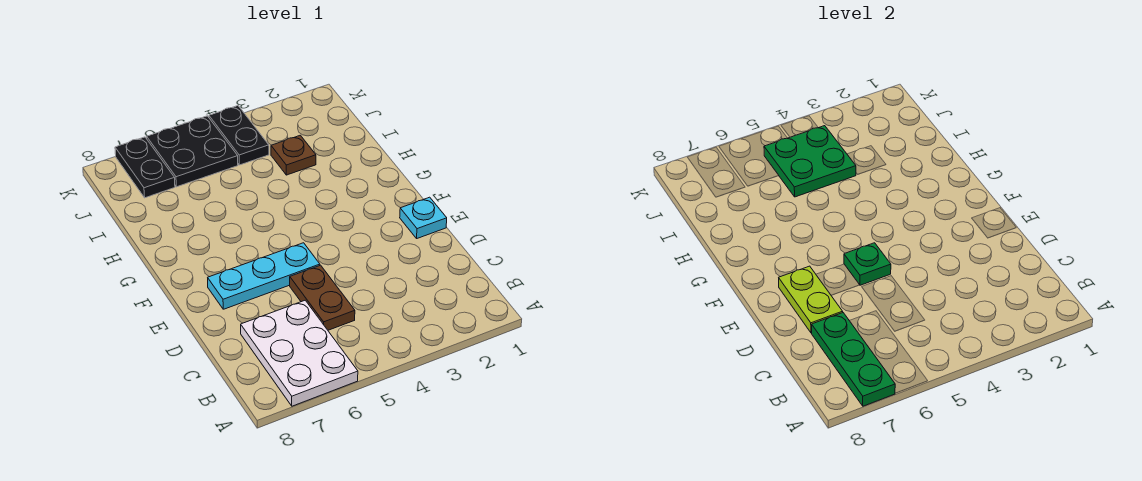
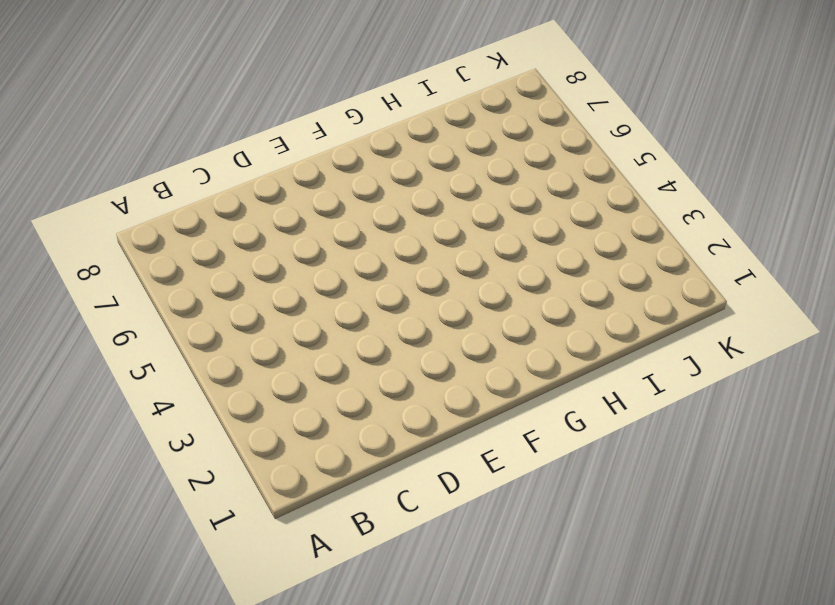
none -> white plate A6:C7 level 1
none -> brown plate C5:D5 level 1
none -> cyan plate E1 level 1

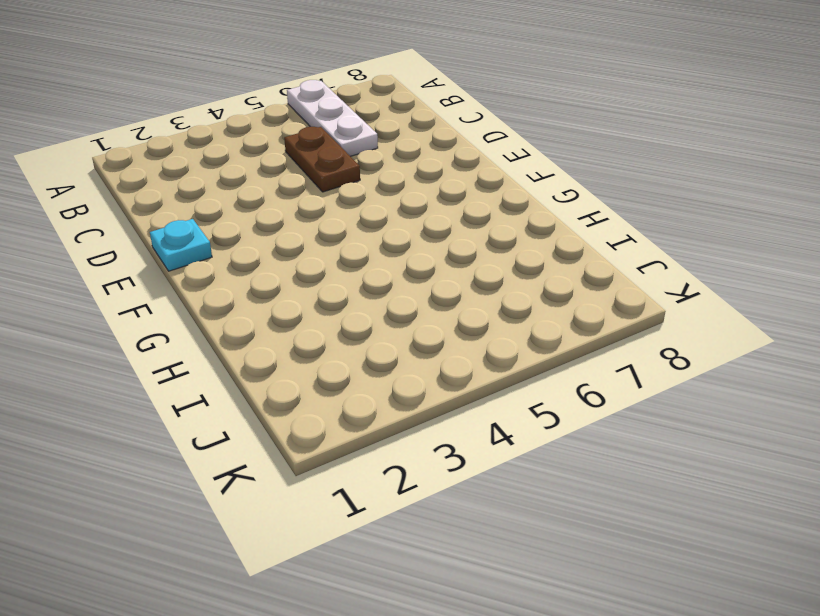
white plate A6:C6 level 1 -> white plate A6:C7 level 1
none -> cyan plate E5:E7 level 1
none -> brown plate I3 level 1
none -> black plate J4:K4 level 1

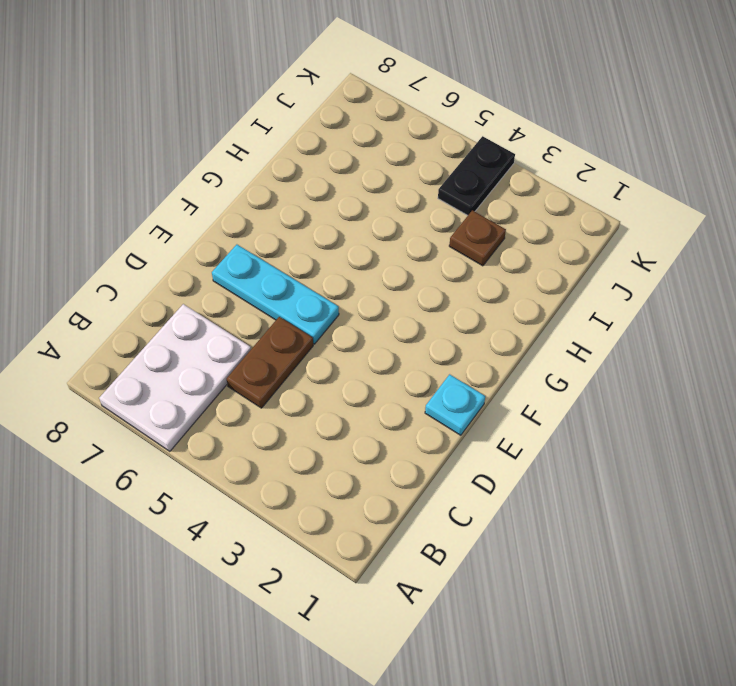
none -> black plate J5:K6 level 1
none -> black plate J7:K7 level 1
none -> green plate A7:C7 level 2

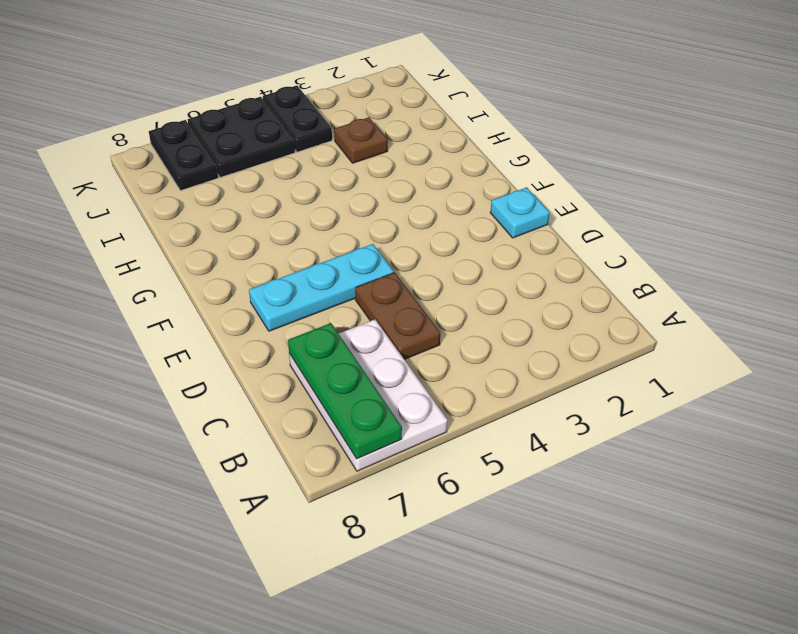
none -> lime plate D7:E7 level 2
none -> green plate E5 level 2
none -> green plate I4:J5 level 2

